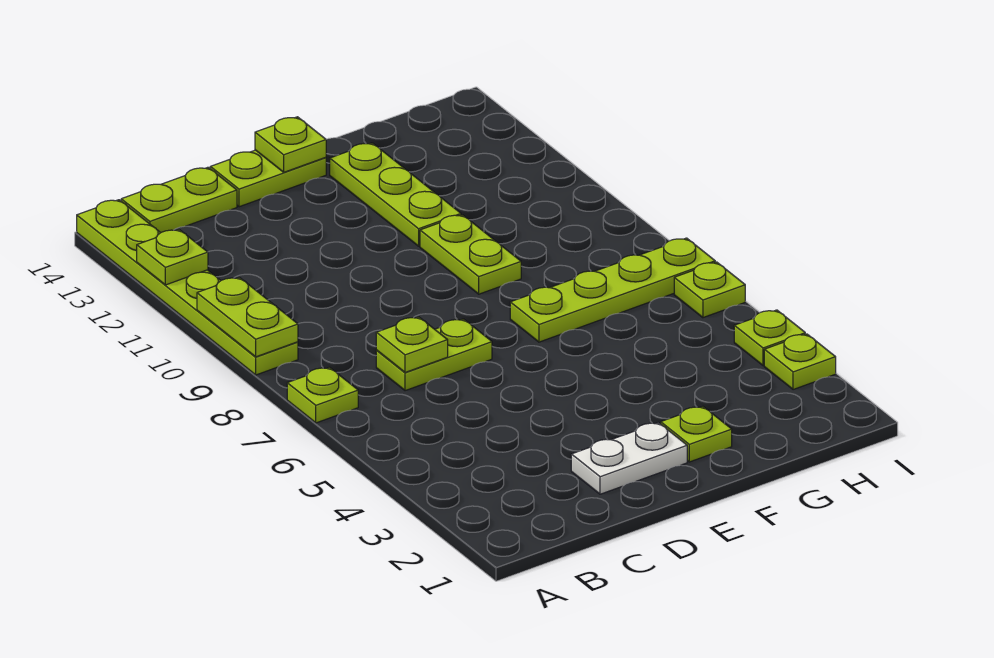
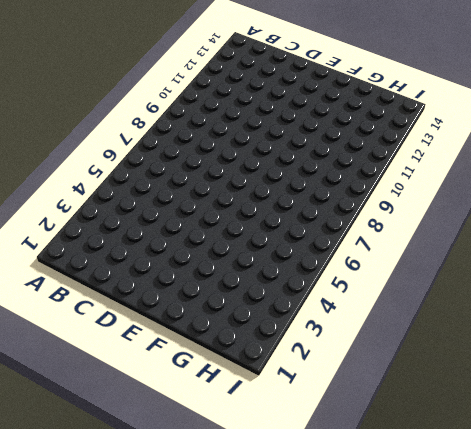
none -> lime plate A7 level 1
none -> lime plate A9:A14 level 1
none -> lime plate B14:C14 level 1

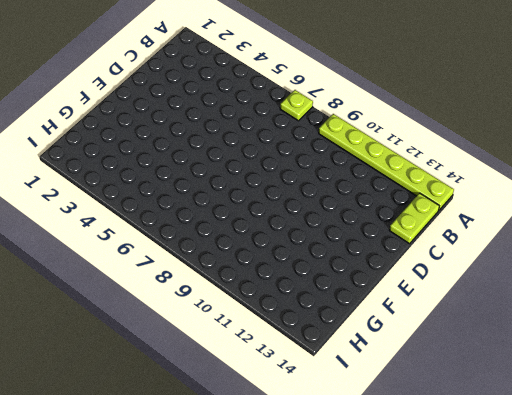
none -> lime plate C7:D7 level 1
none -> white plate D2:E2 level 1
none -> lime plate D14:E14 level 1

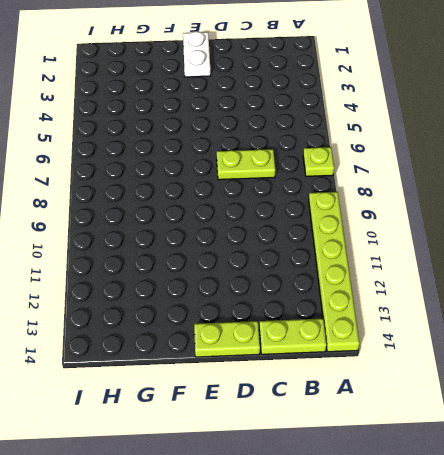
white plate E1:E2 level 1 -> white plate D2:E2 level 1
none -> lime plate F2 level 1
none -> lime plate F7:I7 level 1
none -> lime plate F9:F10 level 1

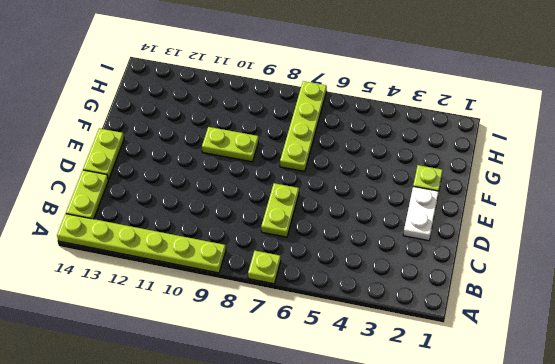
none -> lime plate F11:F13 level 1
none -> lime plate I3 level 1
none -> lime plate I4 level 1

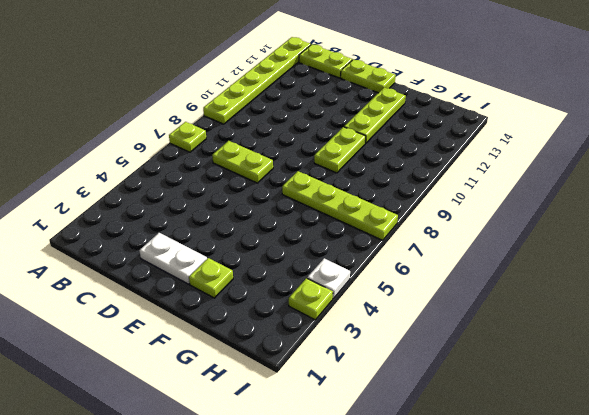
white plate I4 level 1 -> lime plate I4 level 1
none -> lime plate I6 level 1
none -> lime plate A9:A10 level 2
none -> lime plate A12 level 2

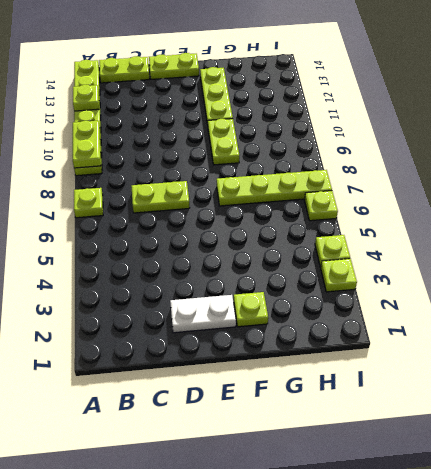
none -> lime plate C7 level 2
none -> lime plate E14 level 2

